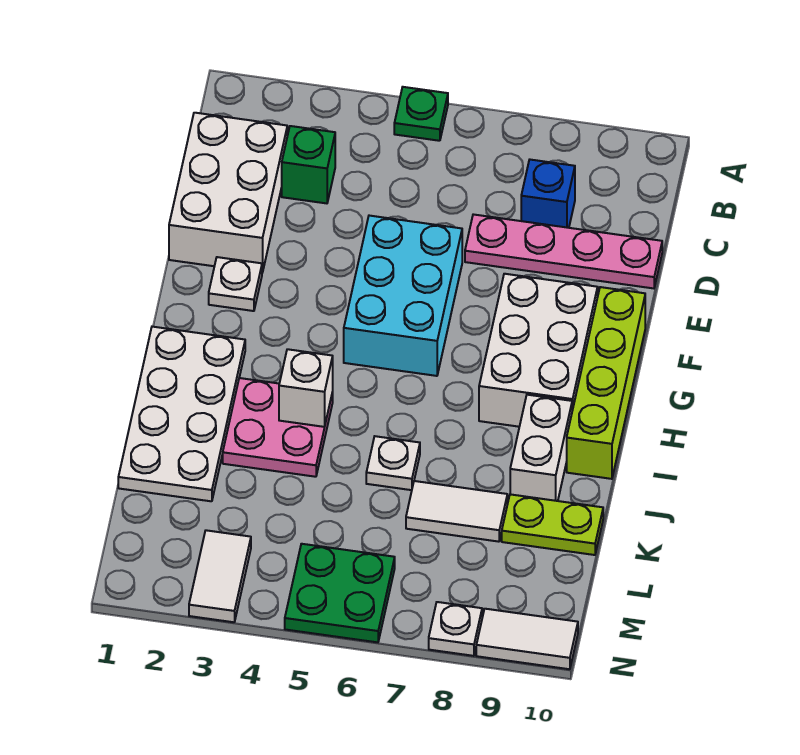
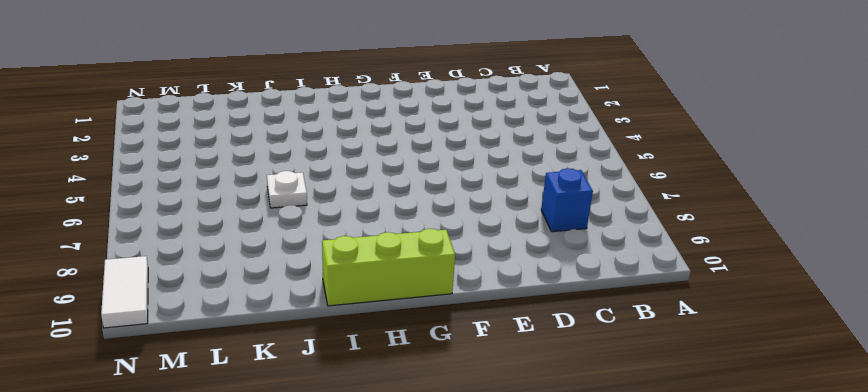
lime brick G10:I10 level 1 -> lime brick F10:I10 level 1
none -> green plate A5 level 1
none -> white brick C1:E2 level 1
none -> green brick C3 level 1

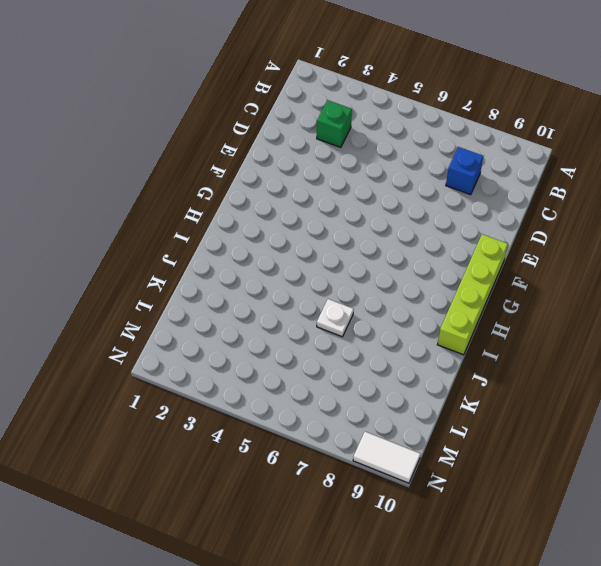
none -> green plate A5 level 1
none -> white brick C1:E2 level 1
none -> pink plate D7:D10 level 1

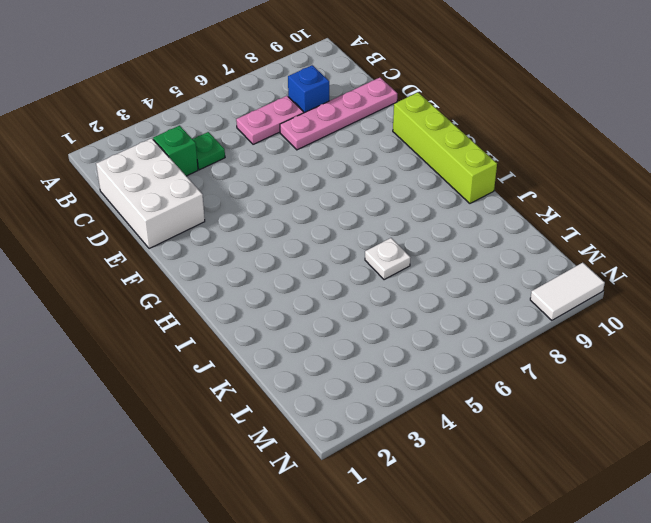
green plate C4 level 1 -> green plate A5 level 1
pink plate C6:C7 level 1 -> none
none -> cyan brick E5:G6 level 1
none -> white plate F2 level 1
none -> white brick F8:H9 level 1

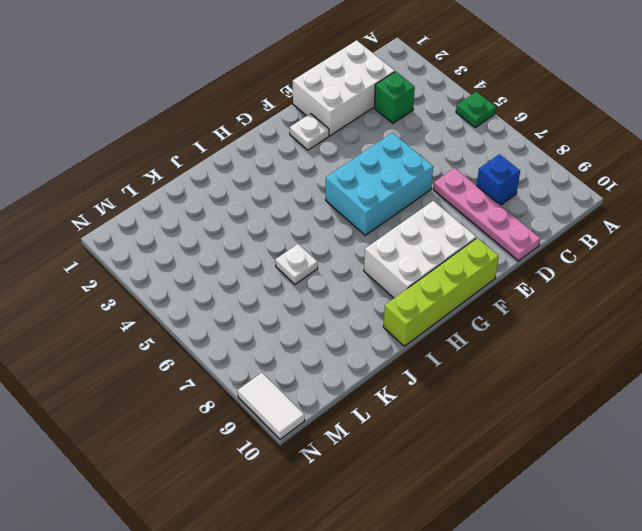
none -> white plate H1:K2 level 1
none -> pink plate I3:J4 level 1
none -> white brick I9:J9 level 1

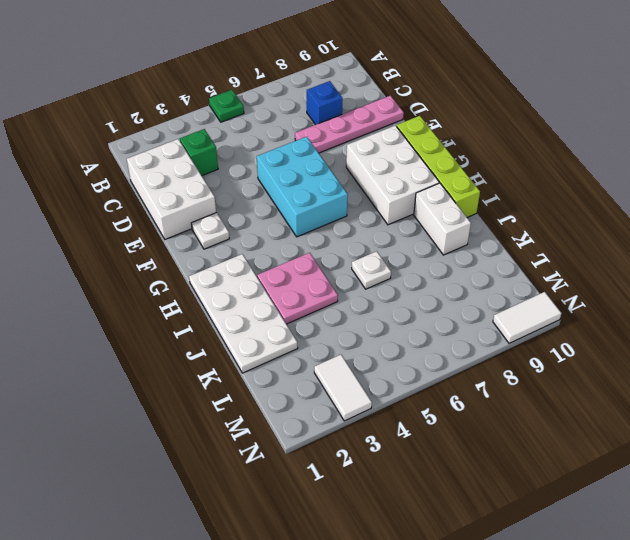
none -> white tile K7:K8 level 1
none -> lime plate K9:K10 level 1
none -> green plate M5:N6 level 1

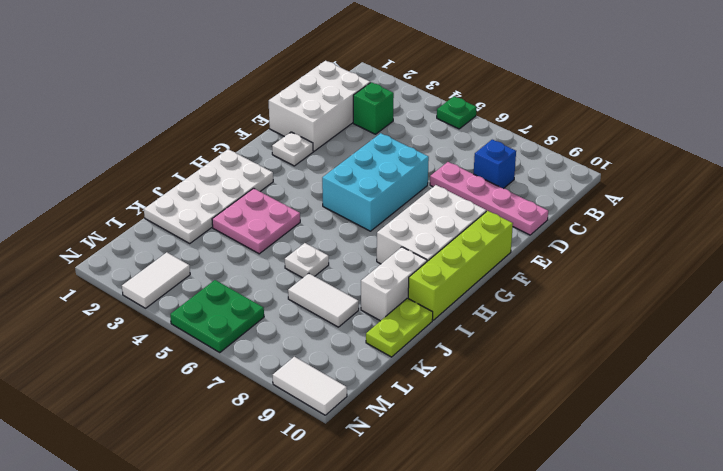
lime plate J10:K10 level 1 -> lime plate K9:K10 level 1
none -> white plate N8 level 1
none -> white brick I4 level 2

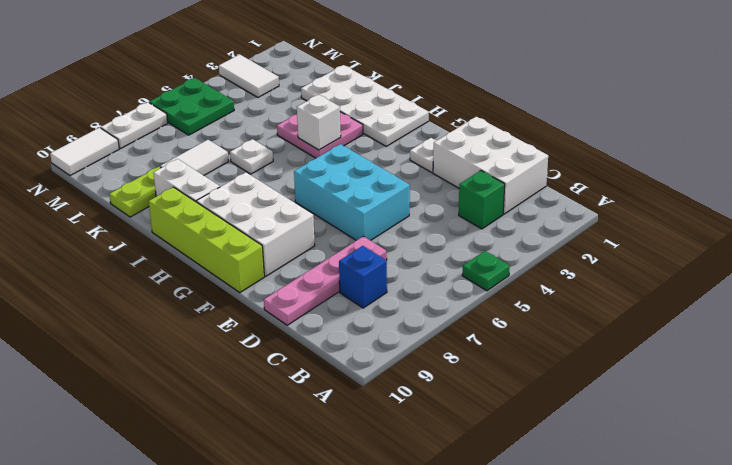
white plate N7:N8 level 1 -> white plate N8 level 1

